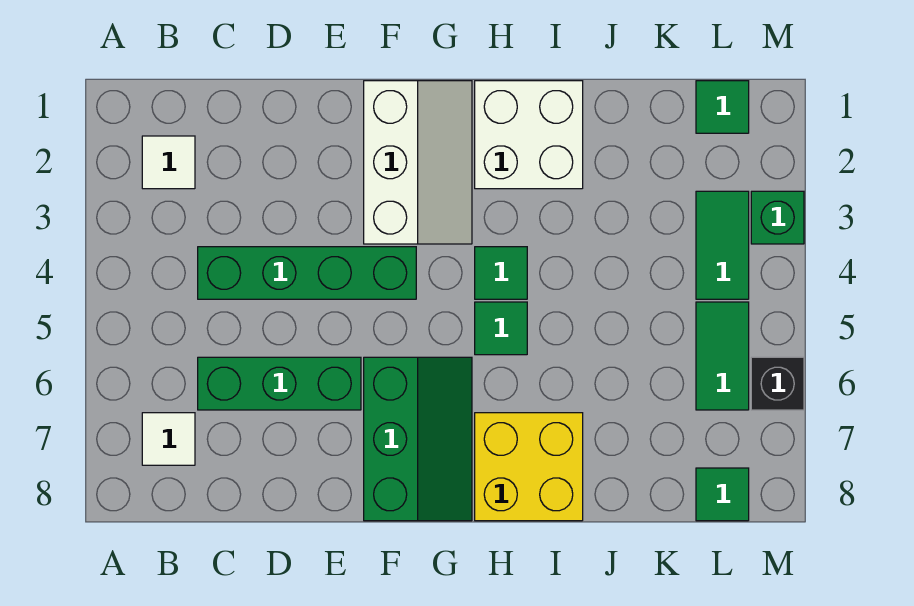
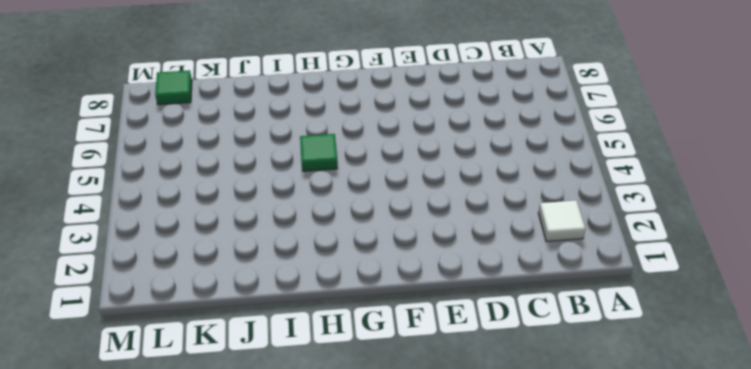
none -> white tile B7 level 1
none -> green brick C4:F4 level 1
none -> green brick C6:E6 level 1

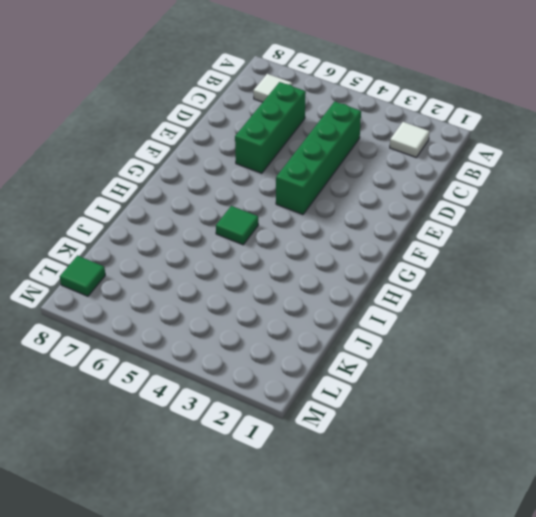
none -> white slope F1:G3 level 1 top F
none -> green slope F6:G8 level 1 top F
none -> white brick H1:I2 level 1

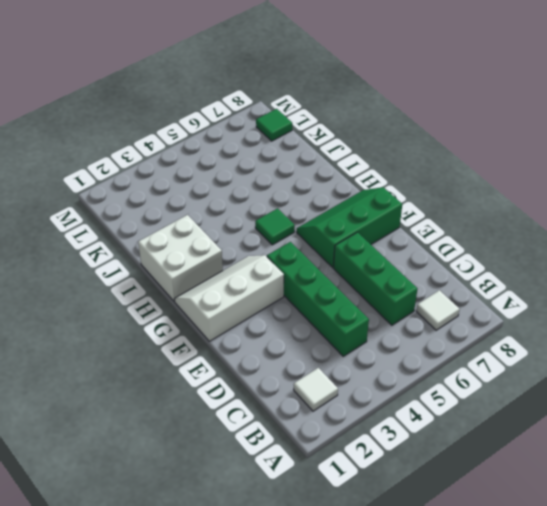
none -> green tile H4 level 1
none -> yellow brick H7:I8 level 1
none -> green tile L1 level 1

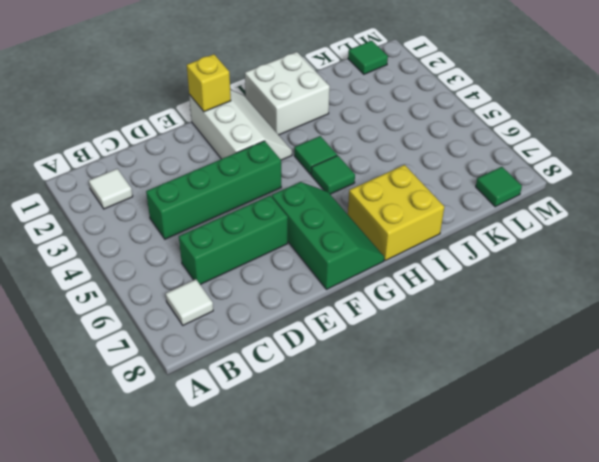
yellow brick F1 level 2 -> none
none -> green tile L3:L4 level 1
none -> green tile L5:L6 level 1
none -> green brick M3 level 1

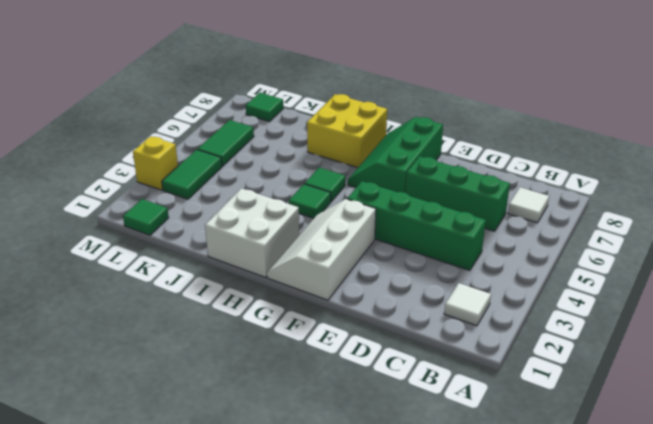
yellow brick M3 level 1 -> green brick M3 level 1
none -> black brick M6 level 1

